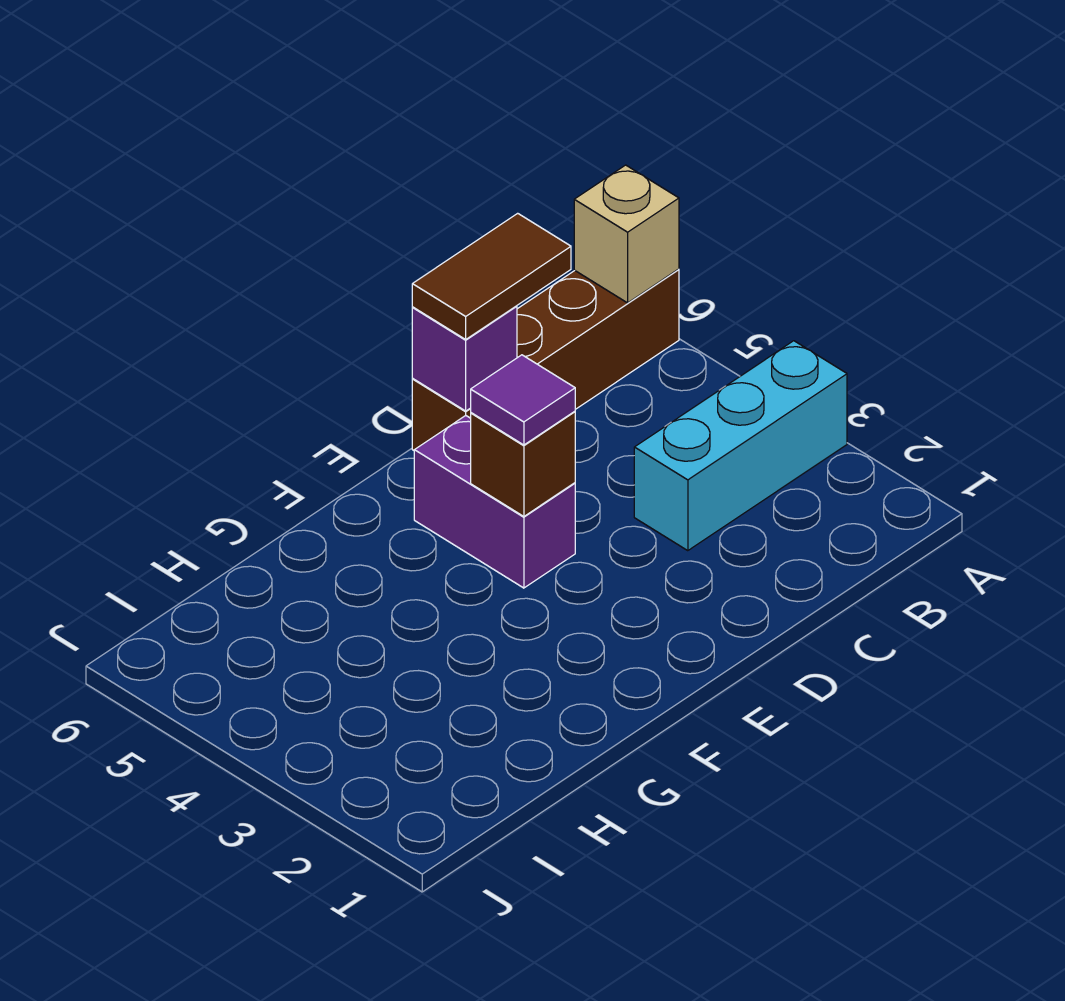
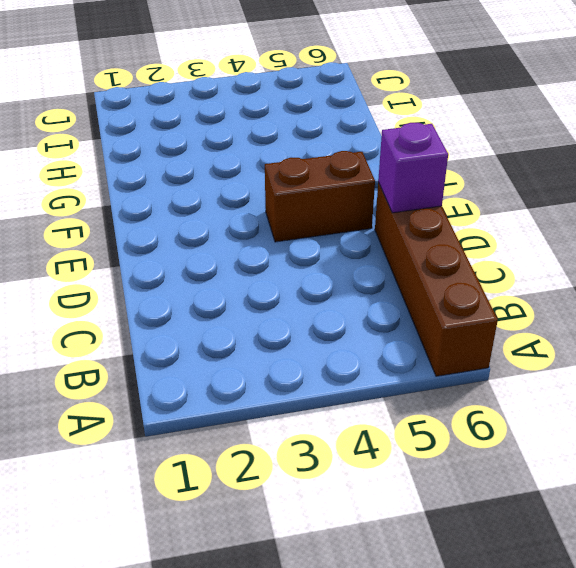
brown brick E4:E5 level 1 -> purple brick E4:E5 level 1
none -> cyan brick A3:C3 level 1
none -> tan brick A6 level 2

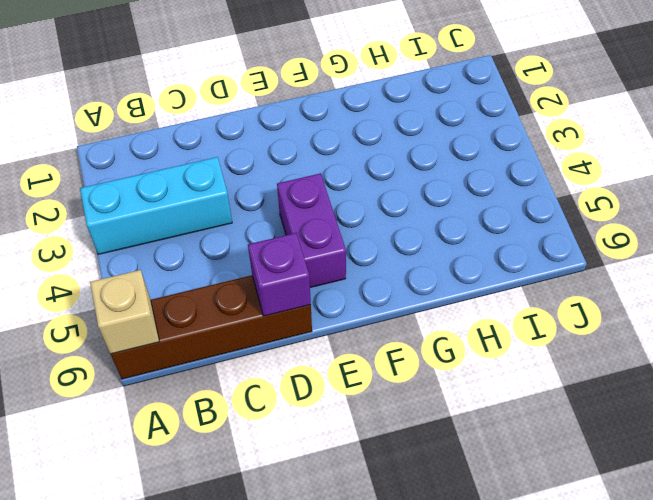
none -> brown brick E4 level 2
none -> brown tile C6:D6 level 3

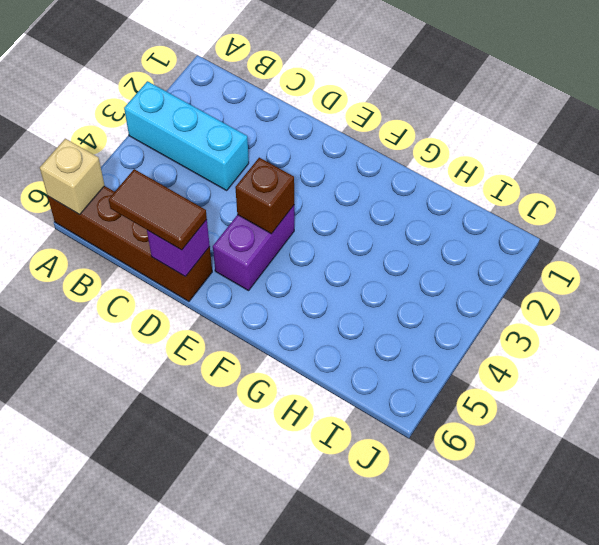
none -> purple tile E4 level 3

